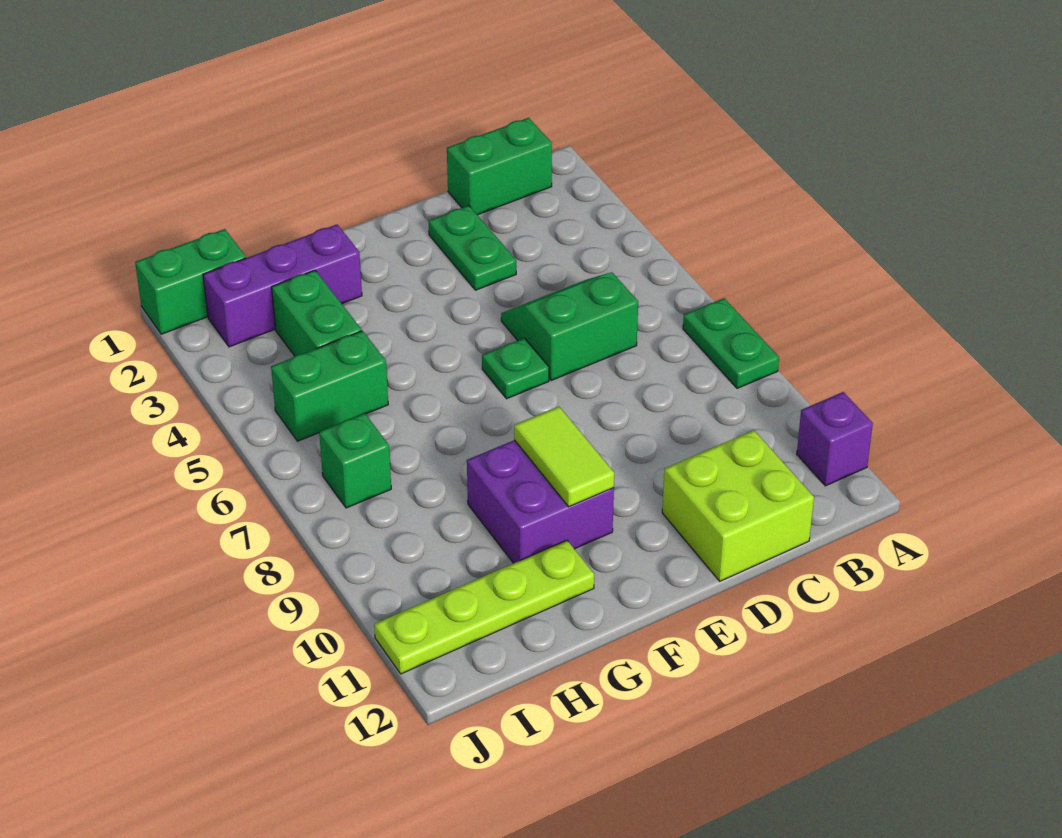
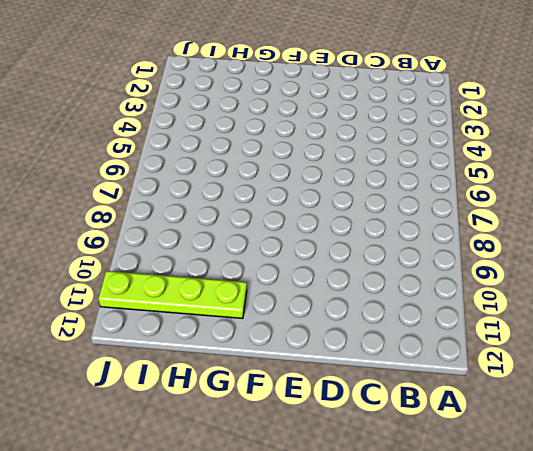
none -> green plate A7:A8 level 1
none -> purple brick A11 level 1
none -> green brick B1:C1 level 1

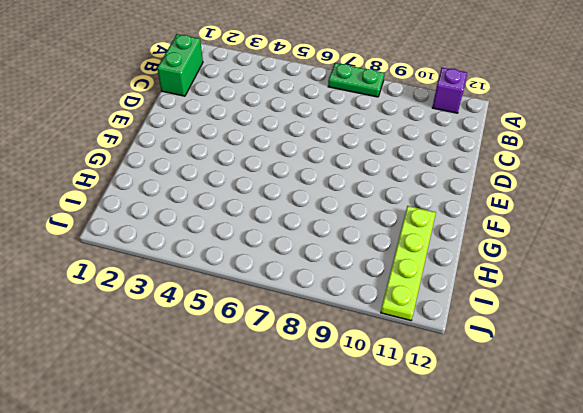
none -> green slope C5:D6 level 1 top 6
none -> lime brick C11:D12 level 1
none -> green plate D2:D3 level 1

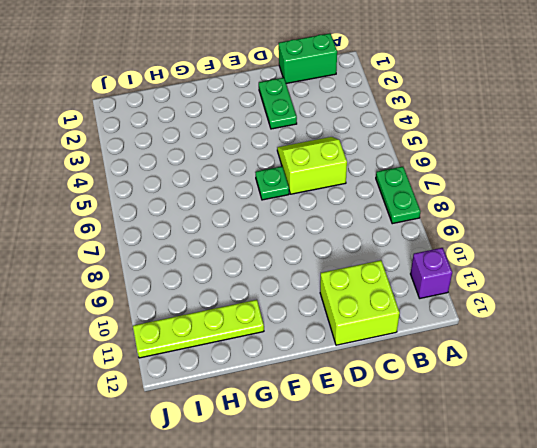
lime slope C5:D6 level 1 top 6 -> green slope C5:D6 level 1 top 6
none -> purple brick F9:G10 level 1
none -> purple brick G2:I2 level 1
none -> green brick H3:H4 level 1

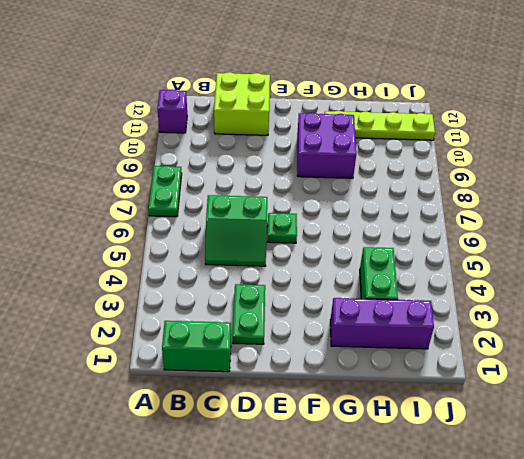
none -> green brick H5:I5 level 1
none -> green brick I1:J1 level 1
none -> green brick I7 level 1

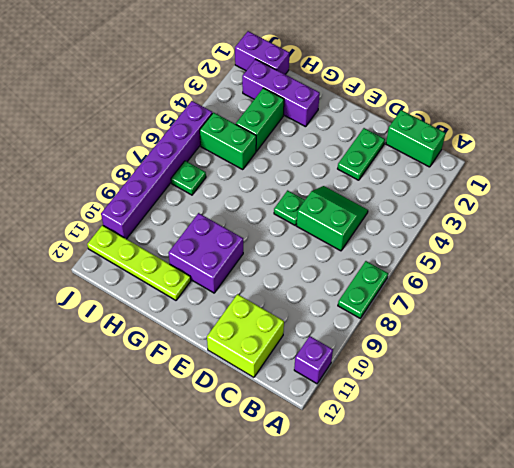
purple brick I1:J1 level 1 -> green brick I1:J1 level 1
green plate I7 level 1 -> green brick I7 level 1
purple brick J5:J10 level 1 -> none
none -> lime tile F9:F10 level 2

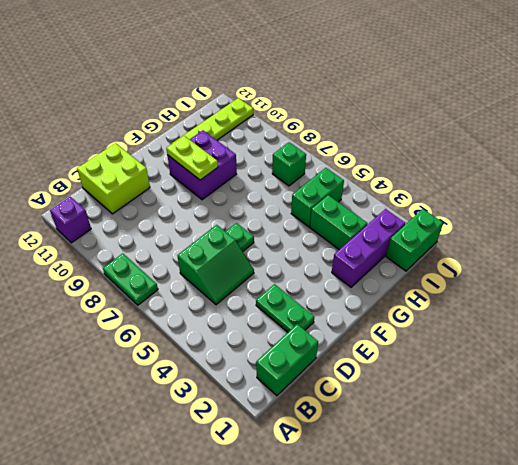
lime plate F9:F10 level 2 -> lime tile F9:F10 level 2

